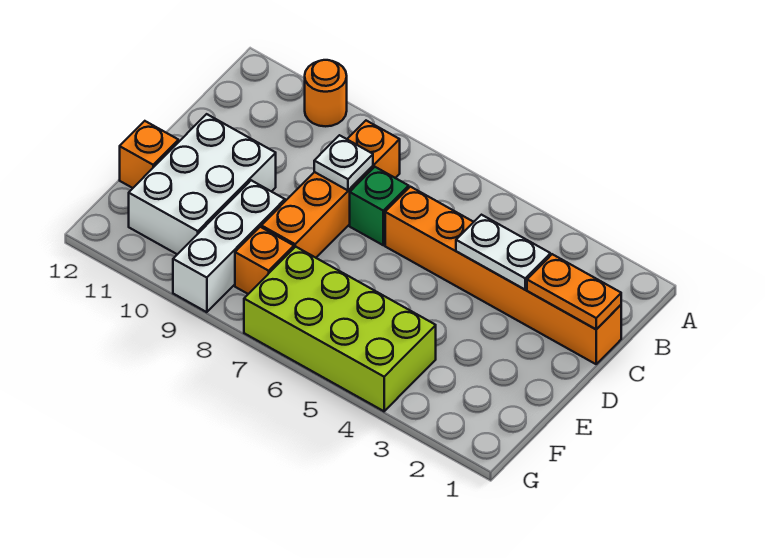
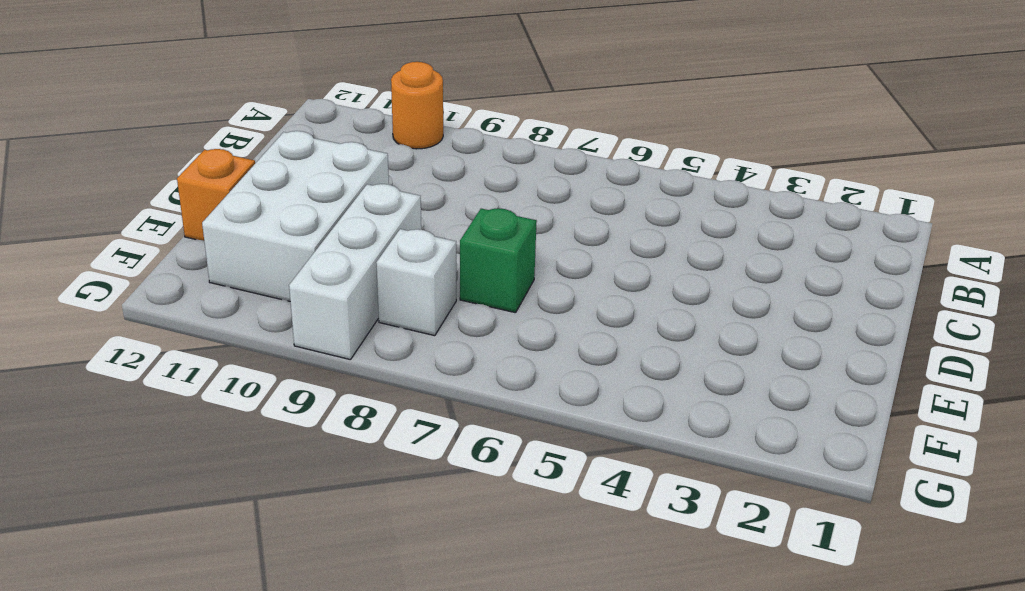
green brick E7 level 1 -> green brick C7 level 1
white brick F8 level 1 -> orange brick F8 level 1
none -> orange brick B8:E8 level 1
none -> orange brick C1:C6 level 1
none -> lime brick F4:G7 level 1

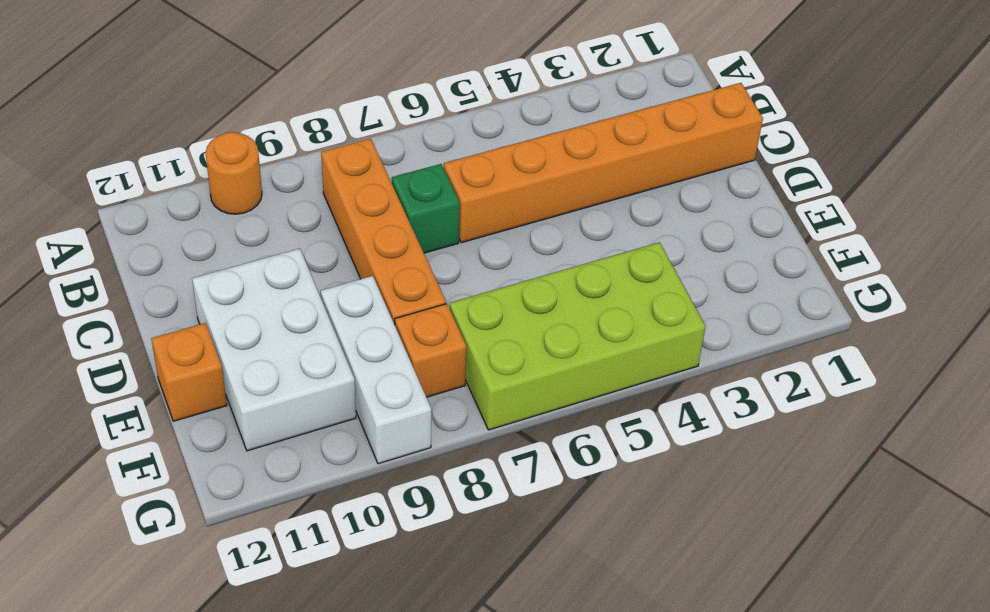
none -> orange plate C1:C2 level 2
none -> white plate C3:C4 level 2
none -> white plate C8 level 2

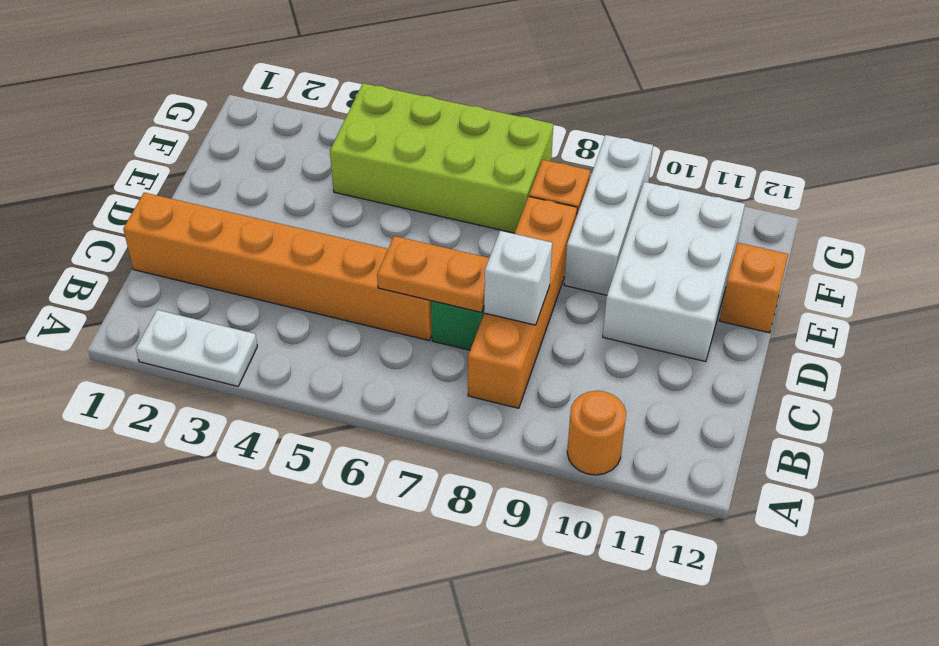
white plate A2:A3 level 1 -> white plate C3:C4 level 2
orange plate C6:C7 level 2 -> orange plate C1:C2 level 2
white brick C8 level 2 -> white plate C8 level 2

